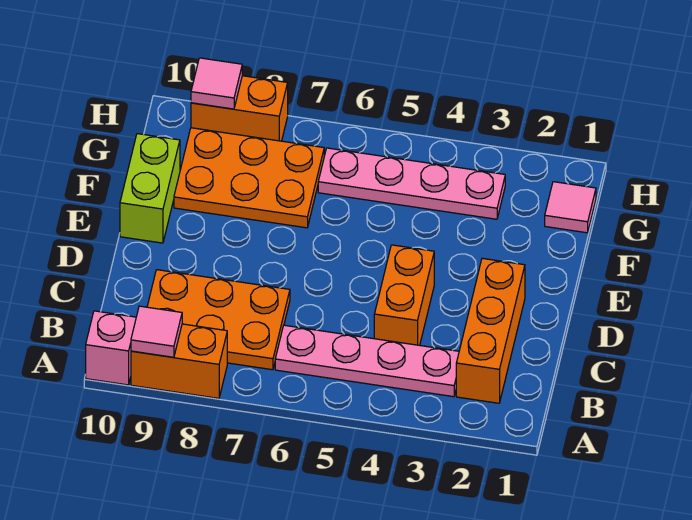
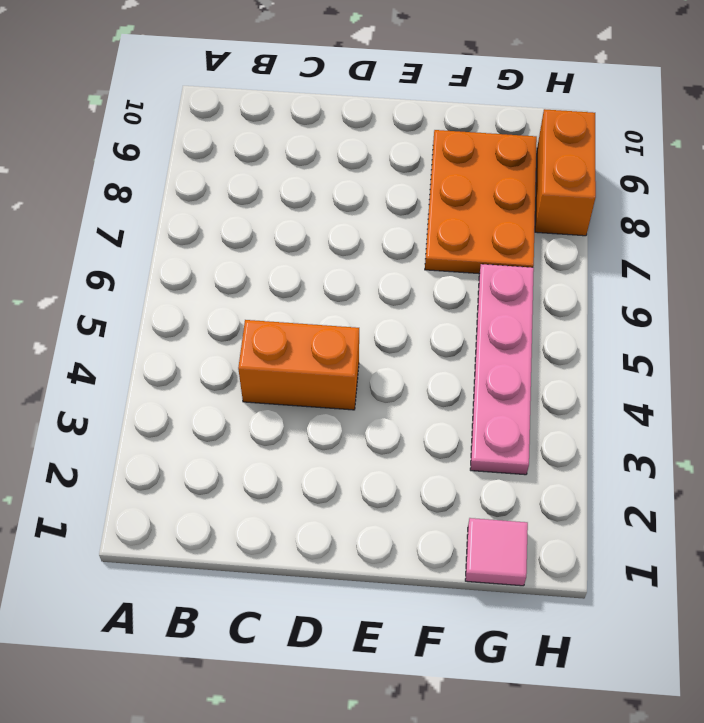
none -> orange brick A8:A9 level 1
none -> pink brick A10 level 1
none -> orange brick B2:D2 level 1

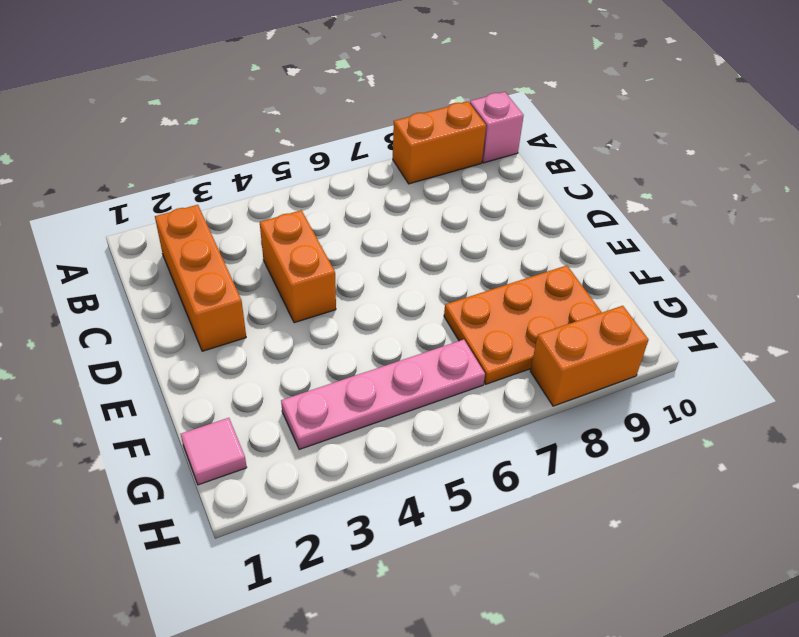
none -> pink plate B3:B6 level 1
none -> orange plate B7:C9 level 1
none -> lime brick E10:F10 level 1

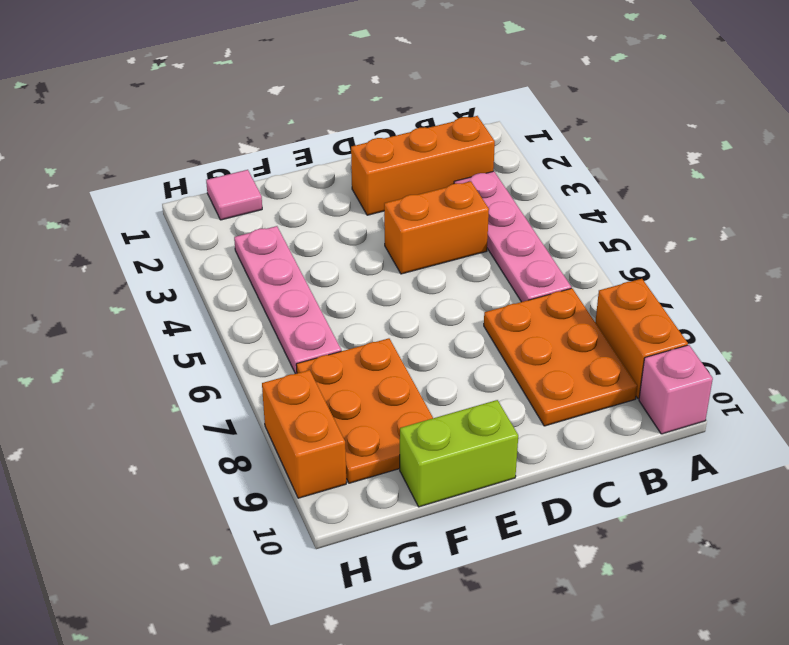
none -> pink tile A9 level 2
none -> pink tile H9 level 2

